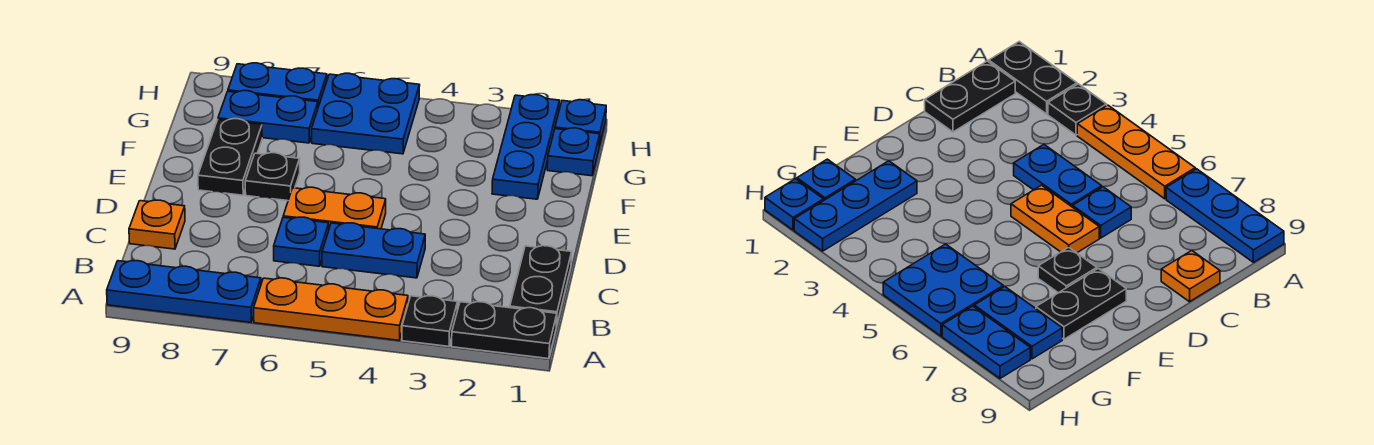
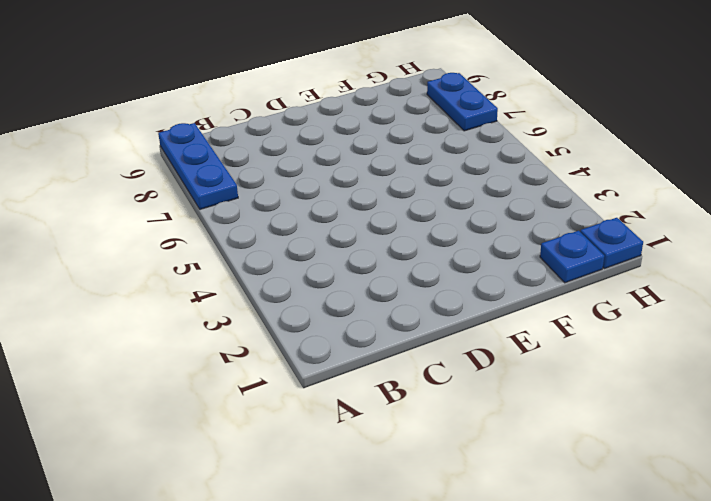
none -> black plate A1:A2 level 1
none -> black plate A3 level 1
none -> orange plate A4:A6 level 1

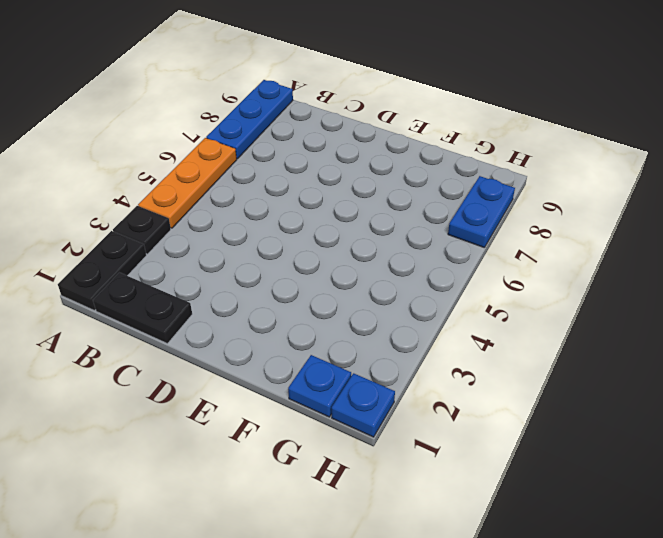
none -> blue plate C4:C5 level 1
none -> blue plate C6 level 1
none -> orange plate C9 level 1

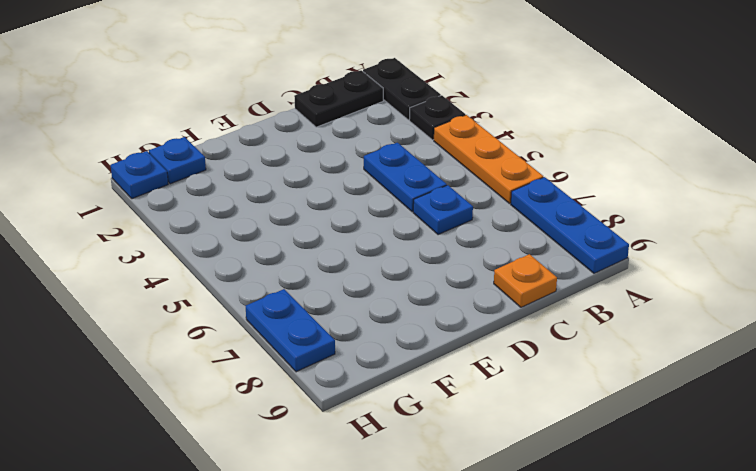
none -> orange plate D5:D6 level 1
none -> black plate E7 level 1
none -> black plate E8:F8 level 1

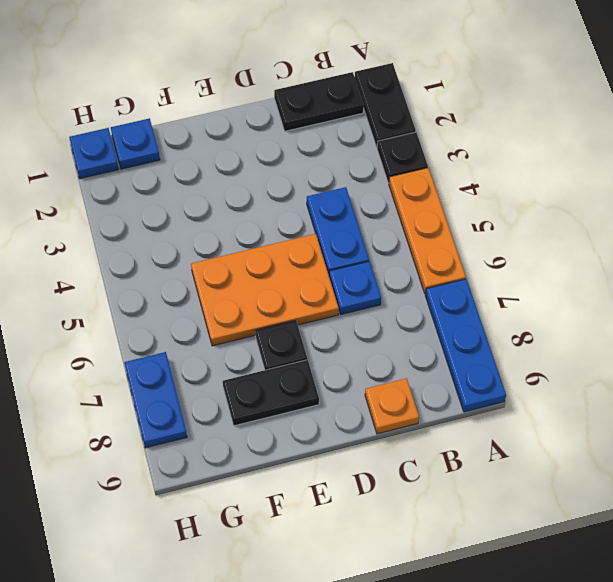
orange plate D5:F6 level 1 -> orange plate D5:D6 level 1
none -> blue plate F2:H2 level 1
none -> blue plate G5:H6 level 1
none -> blue plate G7:G8 level 1

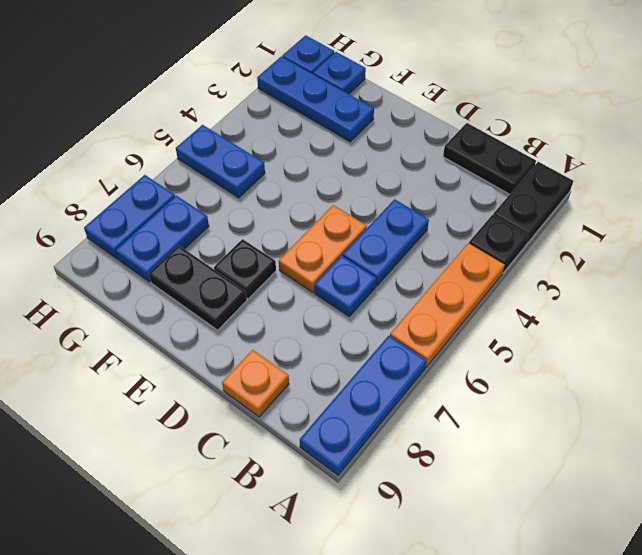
blue plate G5:H5 level 1 -> blue plate G5:H6 level 1

